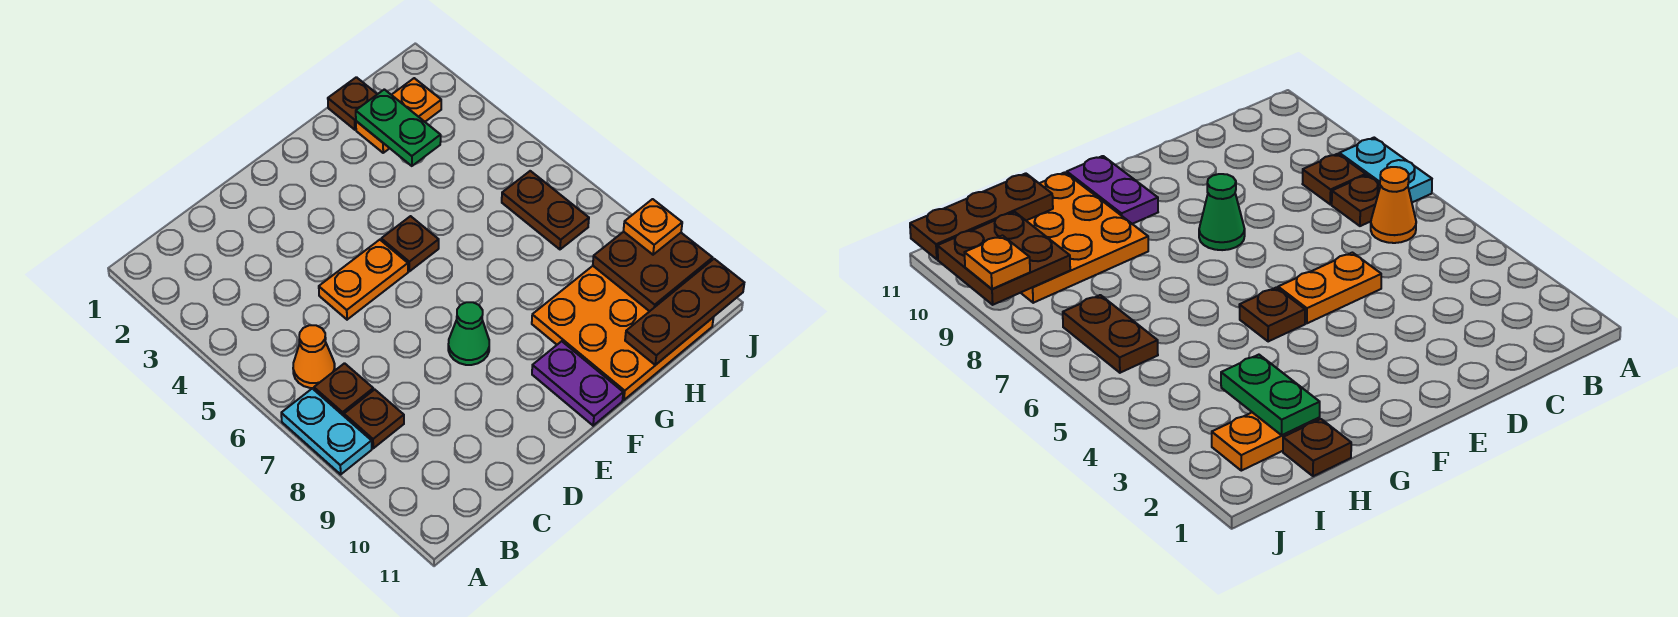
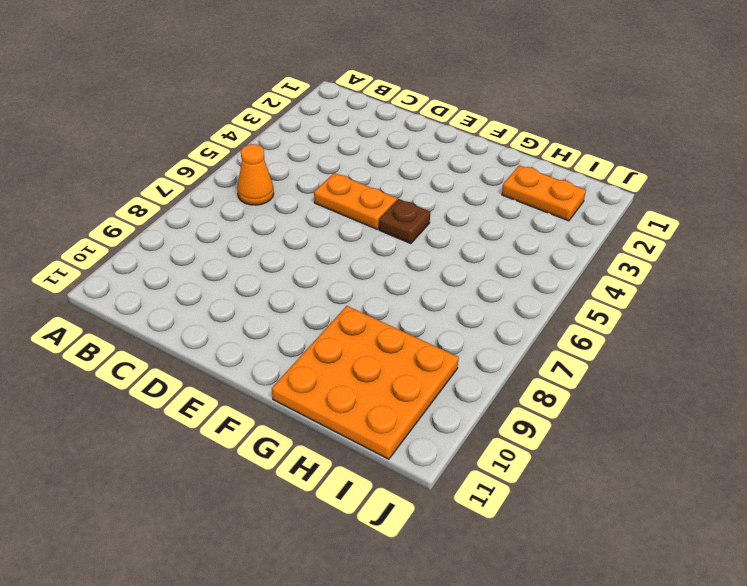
none -> cyan plate A7:A8 level 1
none -> brown plate B7 level 1
none -> brown plate B8 level 1

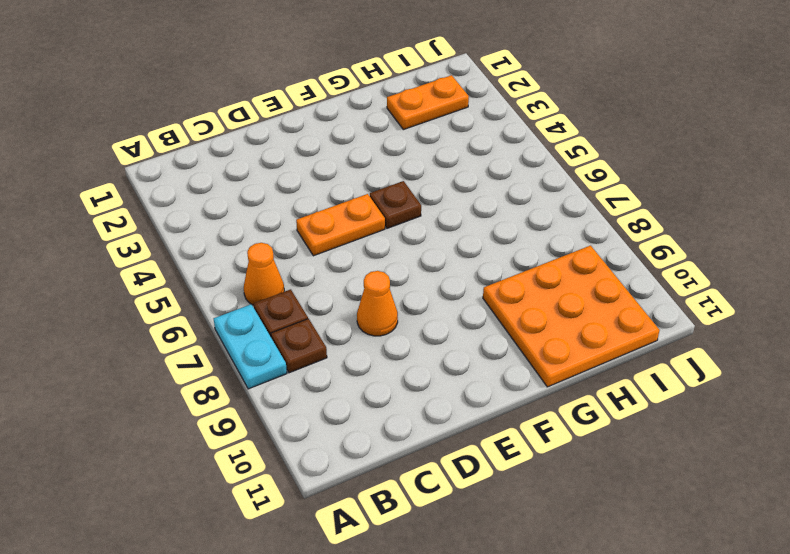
orange cone D8 level 1 -> none
none -> green cone E8 level 1
none -> purple plate F10:F11 level 1
none -> brown plate H1 level 1

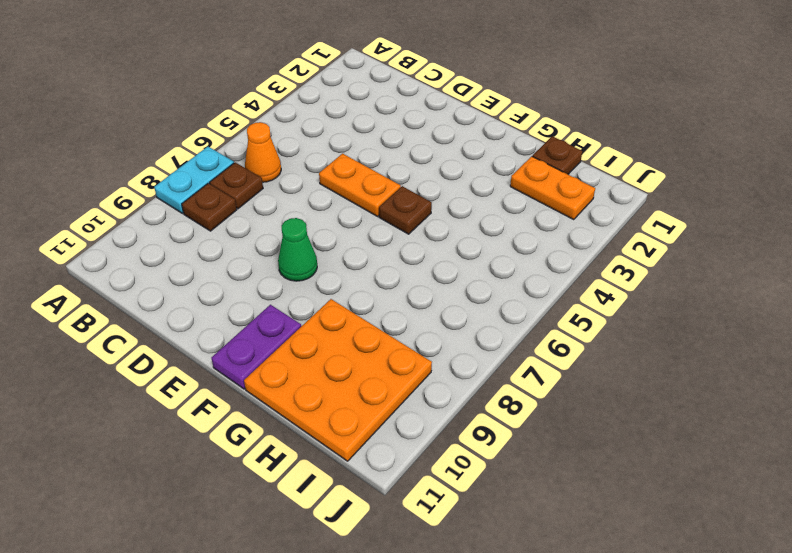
none -> brown plate I6:I7 level 1
none -> green plate H2:H3 level 2
none -> brown plate H11:J11 level 2

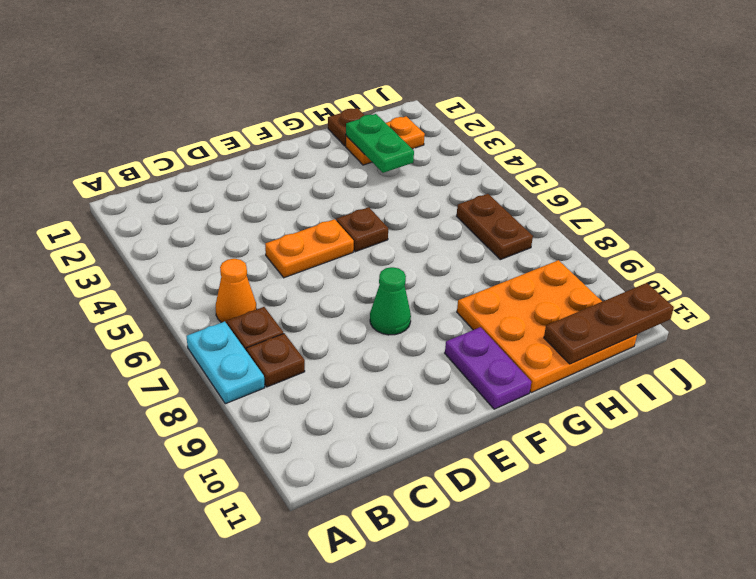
none -> brown plate I9:J10 level 2
none -> orange plate J9 level 3

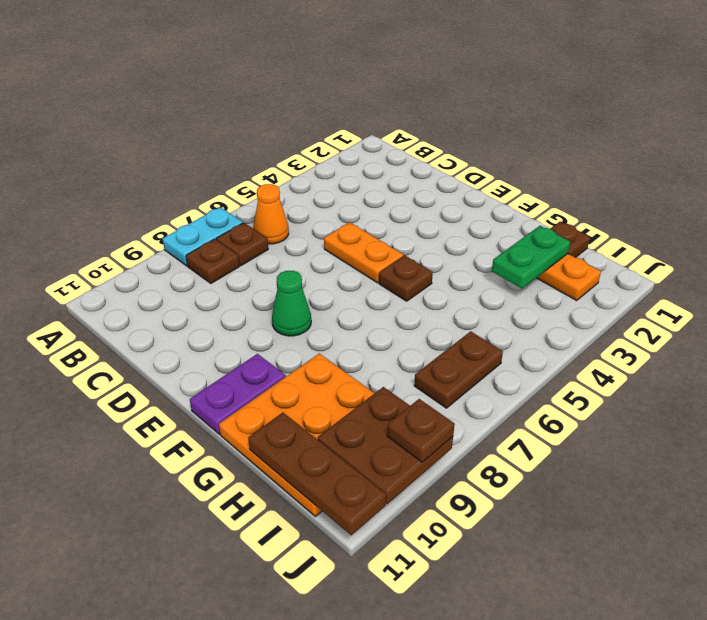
brown plate J9 level 3 -> orange plate J9 level 3

